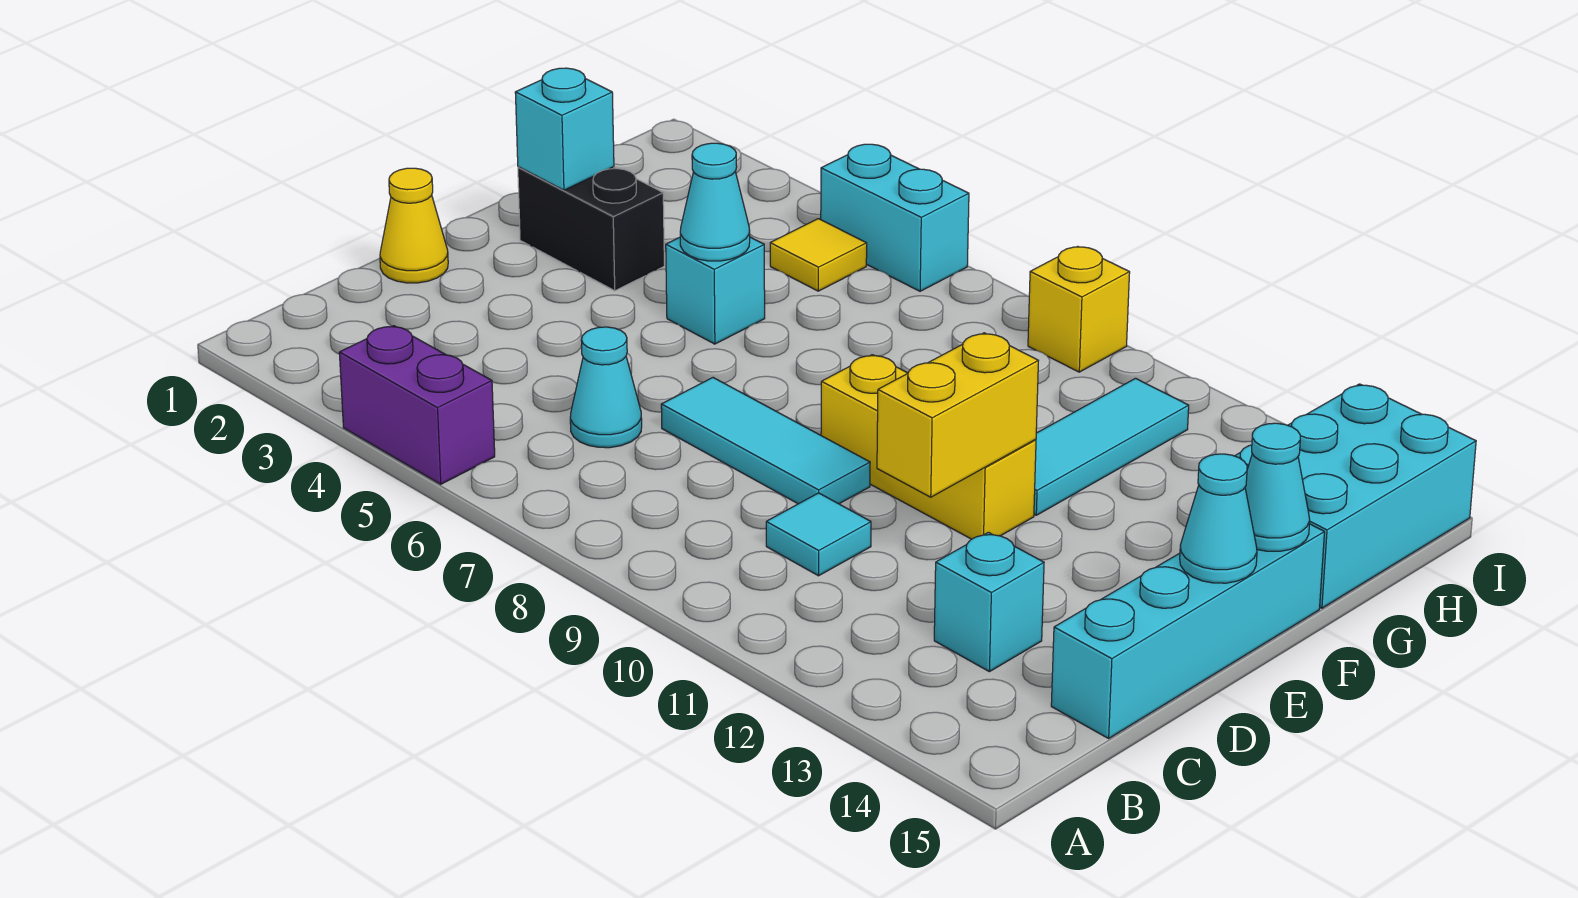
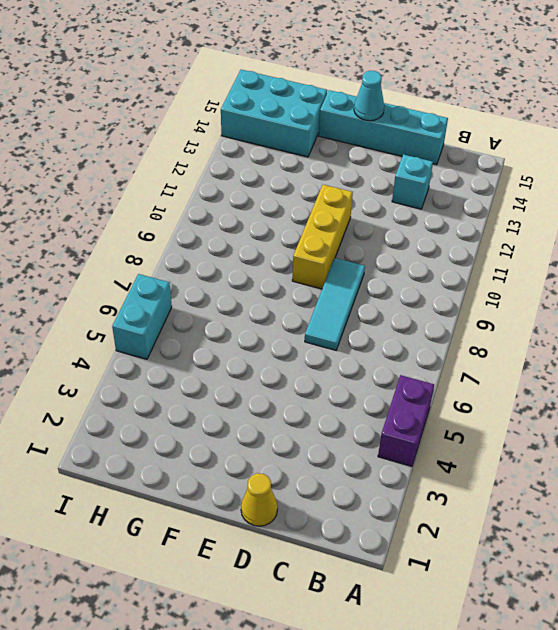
none -> cyan cone C6 level 1
none -> cyan tile C10 level 1
none -> black brick F2:F3 level 1

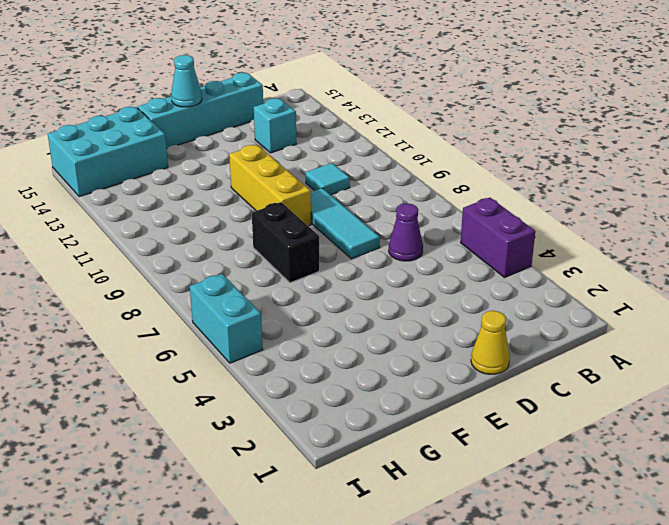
purple cone C6 level 1 -> cyan cone C6 level 1
black brick F7:F8 level 1 -> black brick F2:F3 level 1
none -> cyan brick F5 level 1
none -> cyan tile F11:H11 level 1
none -> yellow tile H5 level 1

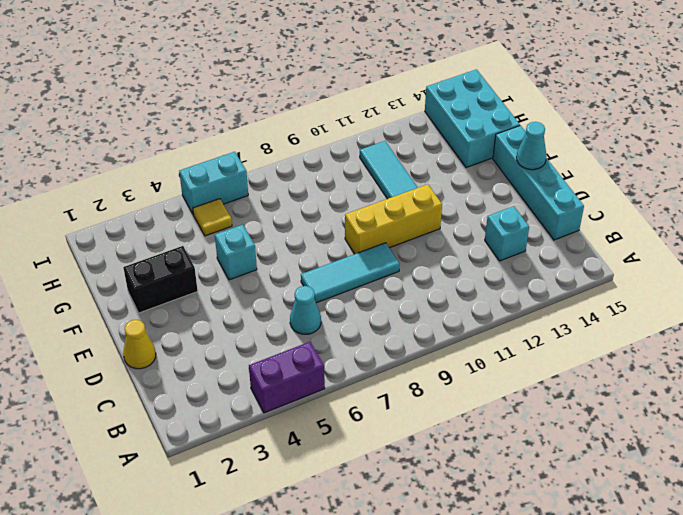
none -> cyan tile C10 level 1
none -> yellow brick I9 level 1
none -> yellow brick D11:E11 level 2

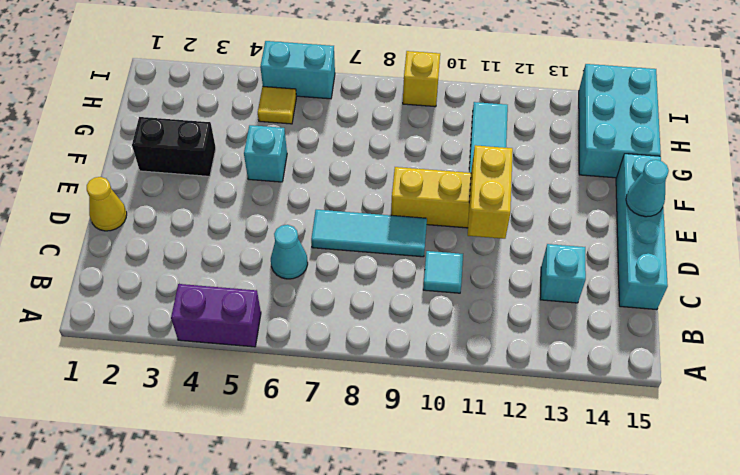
none -> cyan brick F2 level 2
none -> cyan cone F5 level 2
none -> cyan cone F15 level 2

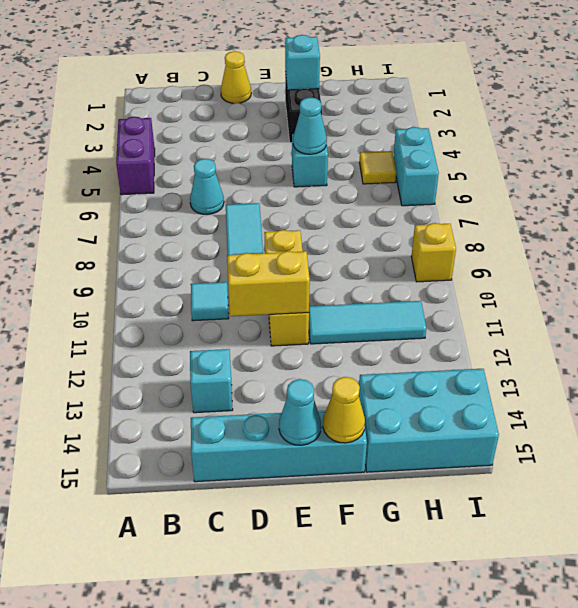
yellow cone F15 level 2 -> cyan cone F15 level 2

